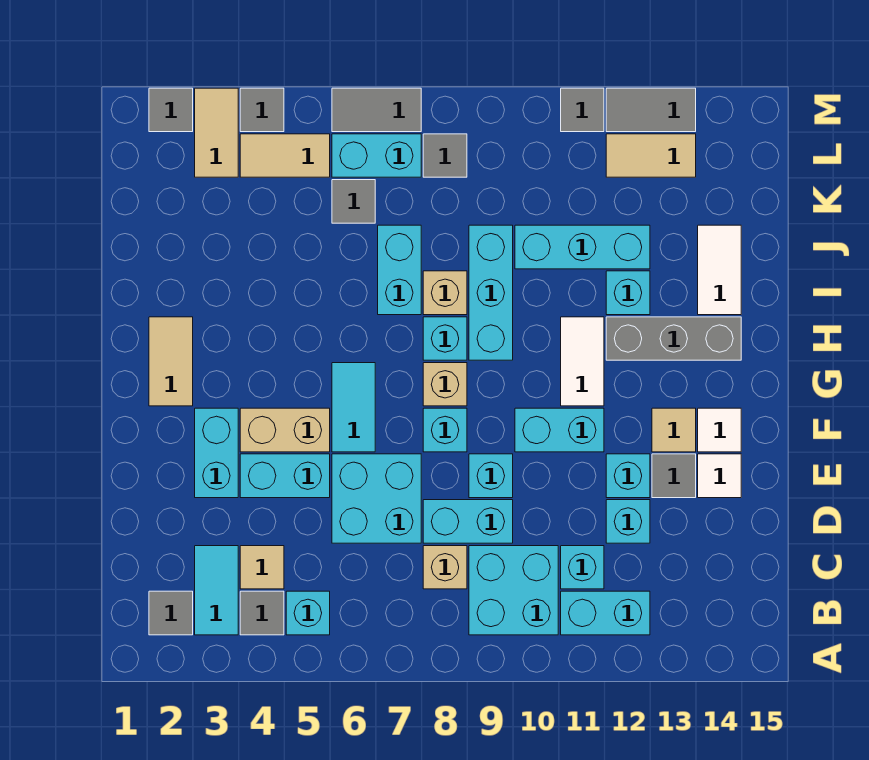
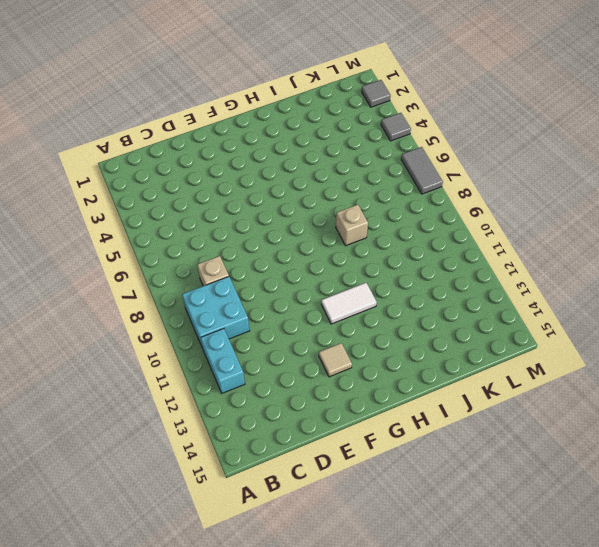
none -> grey tile B2 level 1
none -> cyan tile B3:C3 level 1
none -> grey tile B4 level 1
none -> cyan brick B5 level 1

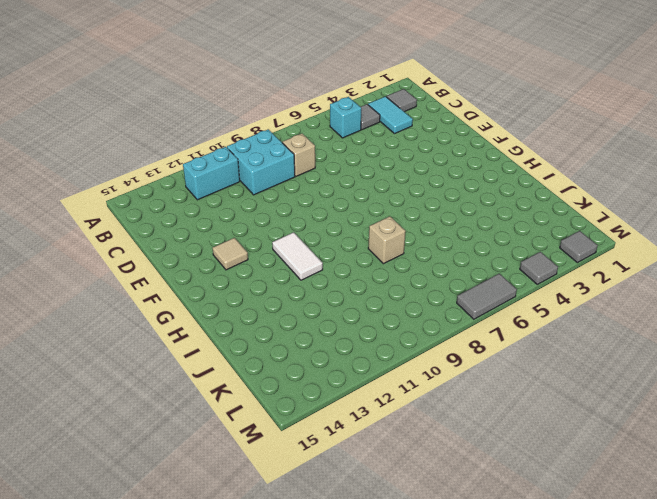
none -> tan tile C4 level 1
none -> cyan brick C11 level 1
none -> cyan brick D6:E7 level 1
none -> cyan brick D8:D9 level 1

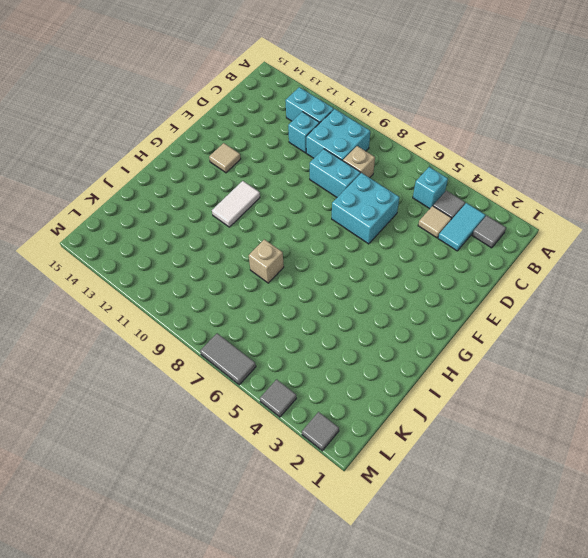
none -> cyan brick D12 level 1
none -> cyan brick E3:F3 level 1
none -> cyan brick E4:E5 level 1
none -> cyan brick E9 level 1

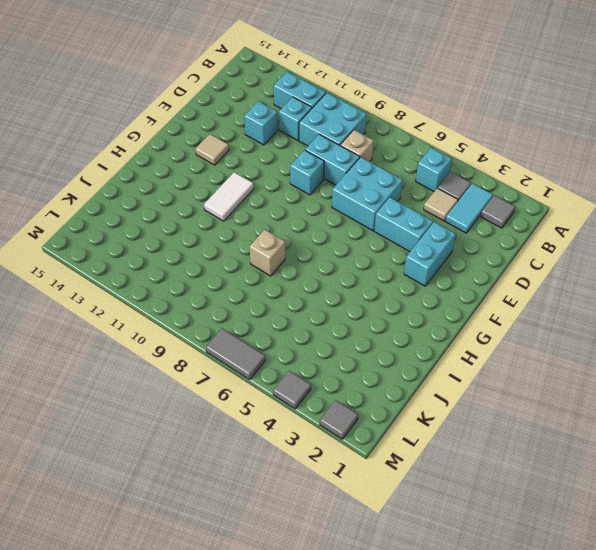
none -> cyan brick E12 level 1
none -> grey tile E13 level 1
none -> white tile E14 level 1
none -> tan brick F4:F5 level 1

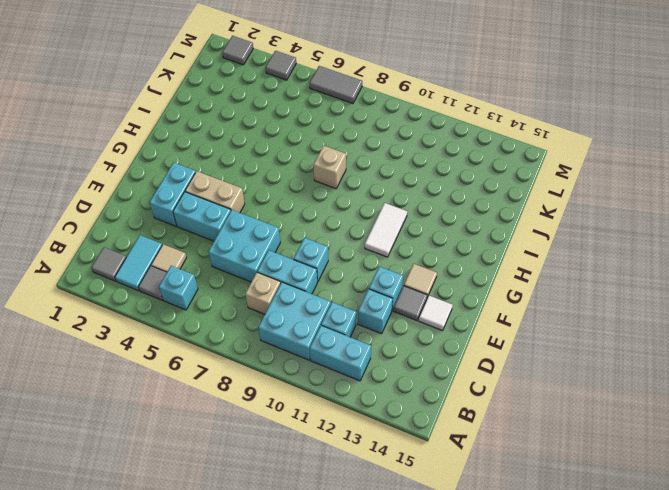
none -> cyan tile F6:G6 level 1
none -> cyan brick F8 level 1
none -> cyan brick F10:F11 level 1
none -> white tile F14 level 1

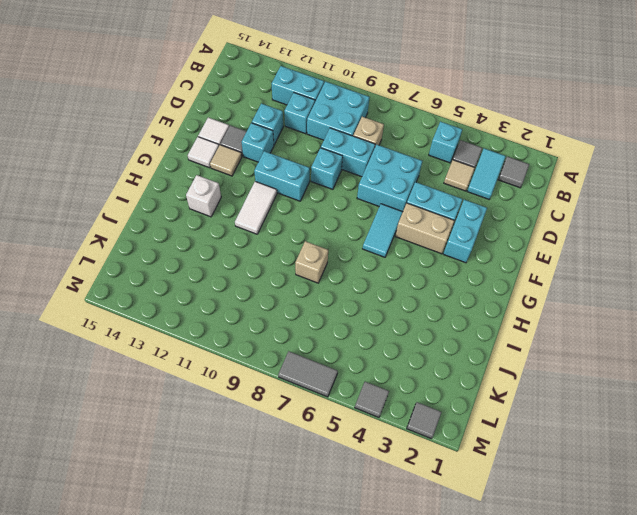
white brick H13 level 1 -> grey brick H12:H14 level 1
none -> cyan brick F8 level 1
none -> tan tile G2:H2 level 1
none -> tan brick G8 level 1
none -> cyan brick H8 level 1

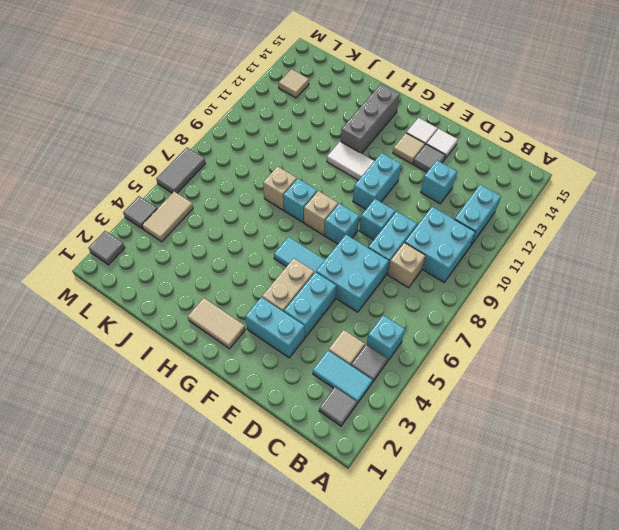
tan tile L13 level 1 -> tan tile L12:L13 level 1
none -> cyan brick C11 level 1
none -> cyan brick E12 level 1
none -> cyan brick H9:J9 level 1
none -> cyan brick I7:J7 level 1

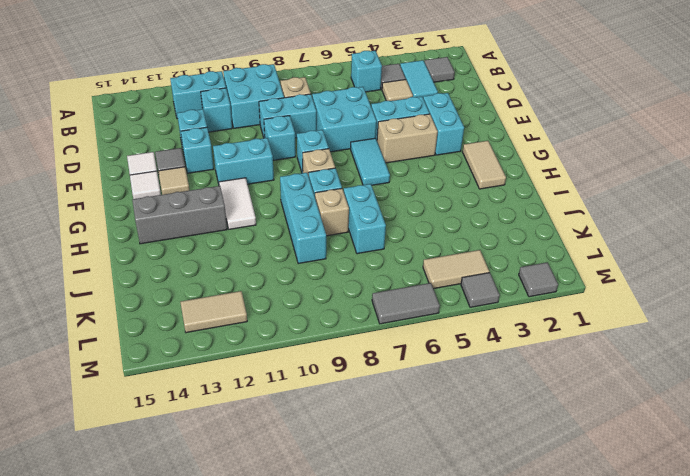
none -> cyan brick I12 level 1
none -> white tile I14:J14 level 1
none -> cyan brick J10:J12 level 1
none -> grey tile K6 level 1

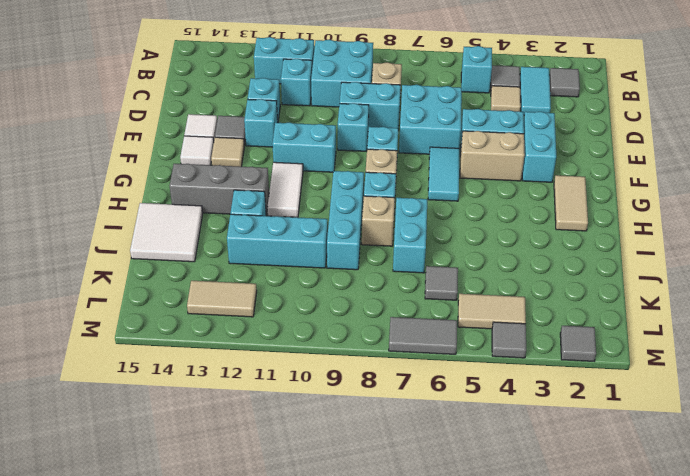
white tile I14:J15 level 1 -> white tile I14:J14 level 1
none -> tan tile L3:M3 level 1
none -> cyan brick L6:L7 level 1
none -> grey tile L8 level 1
none -> grey tile M11 level 1

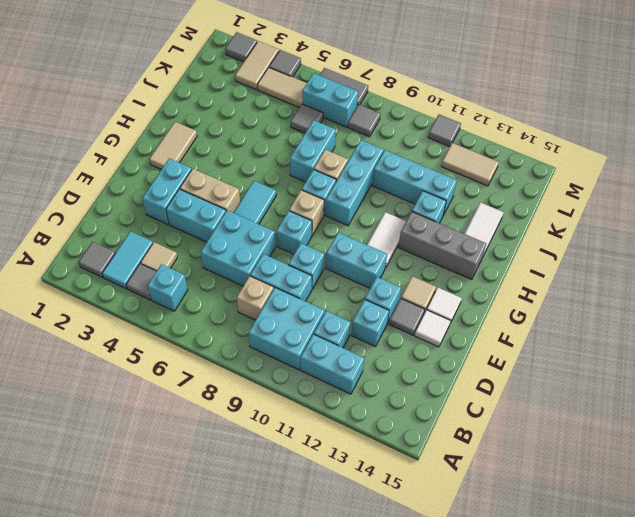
none -> grey tile M12:M13 level 1

